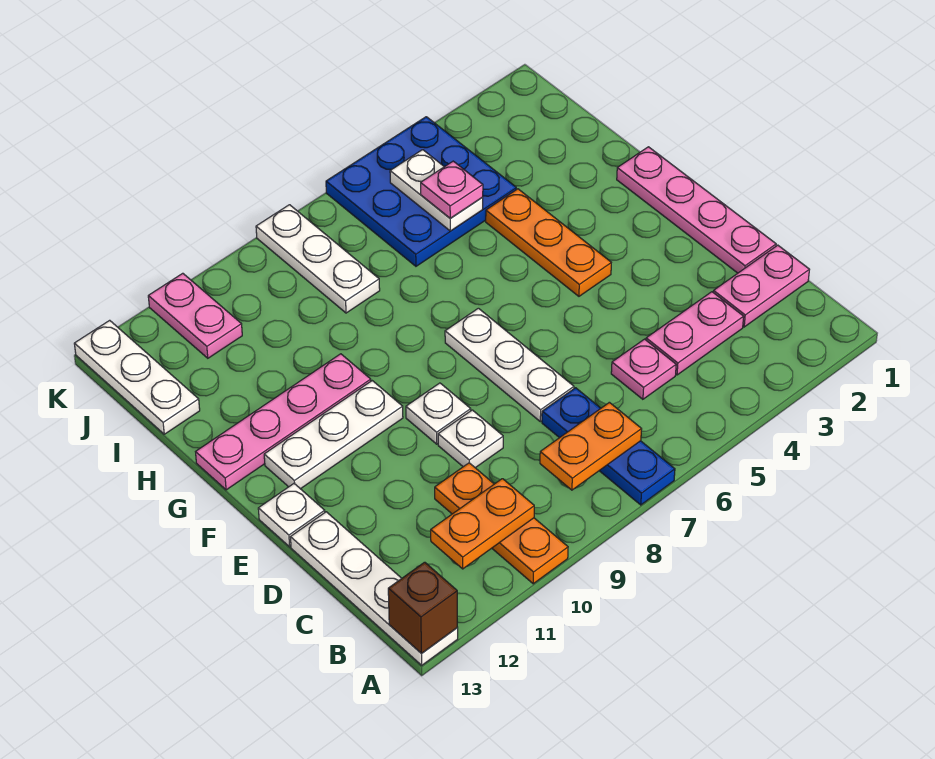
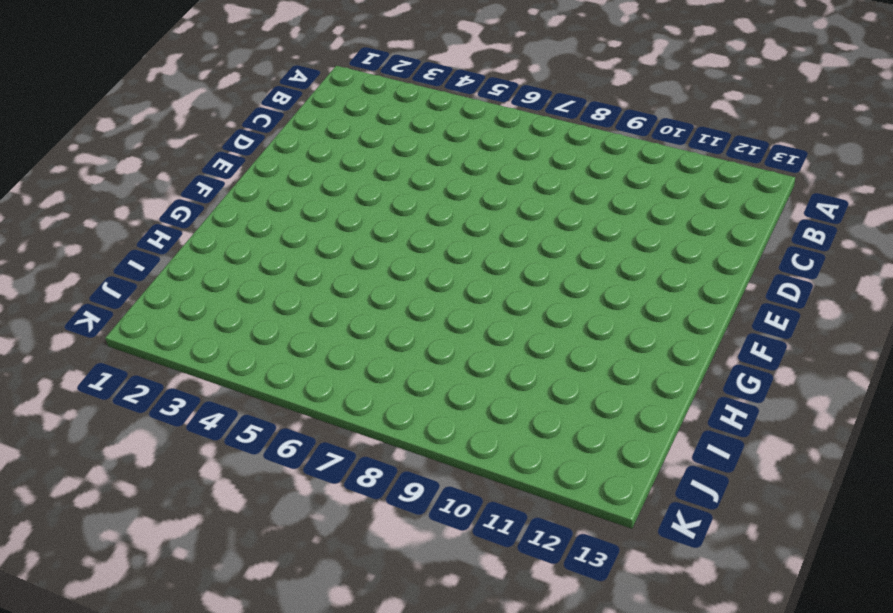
none -> blue plate A7:C7 level 1
none -> orange plate A10:C10 level 1
none -> white plate A13:D13 level 1

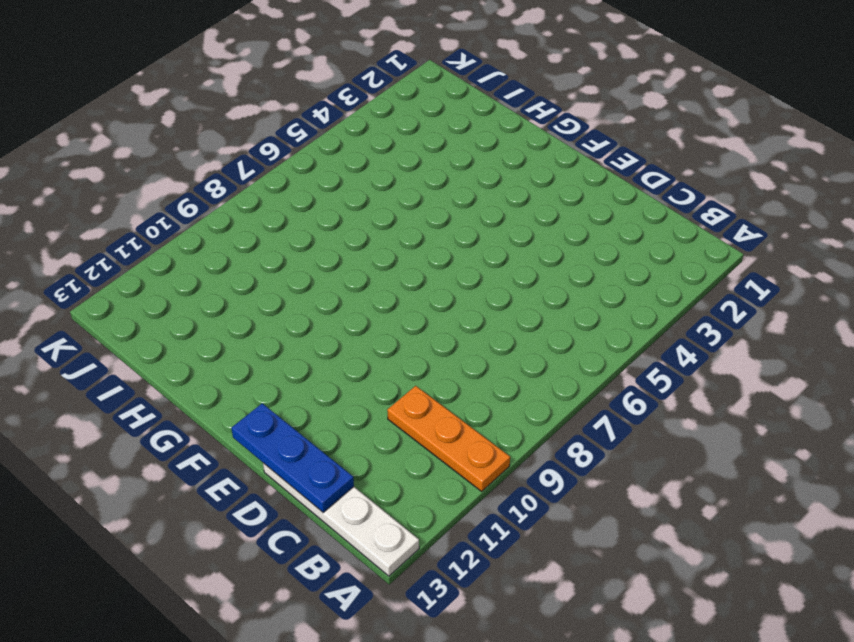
blue plate C13:E13 level 2 -> blue plate A7:C7 level 1
none -> pink plate C1:C2 level 1
none -> pink plate C3:C4 level 1
none -> pink plate C5 level 1

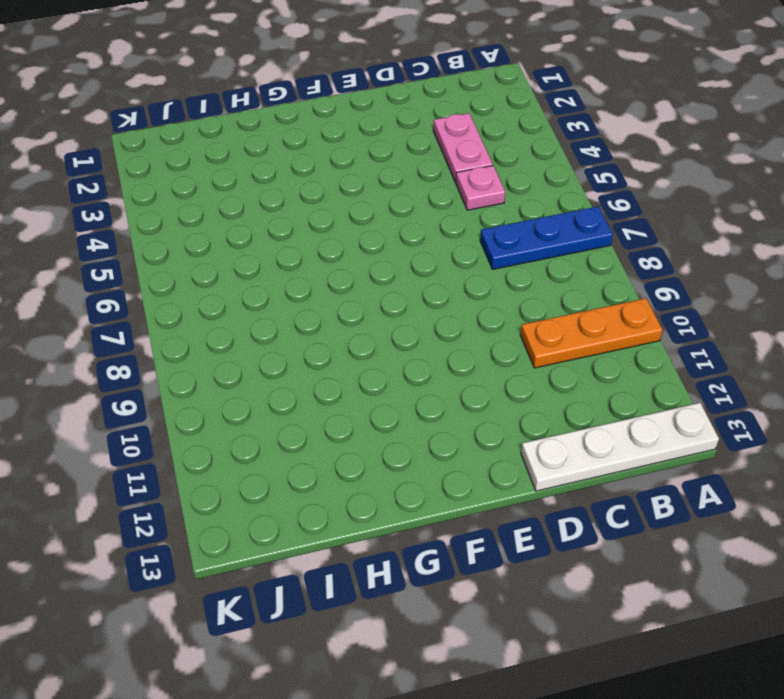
none -> pink plate C1:C2 level 1
none -> pink plate D1:G1 level 1
none -> white plate D7:F7 level 1

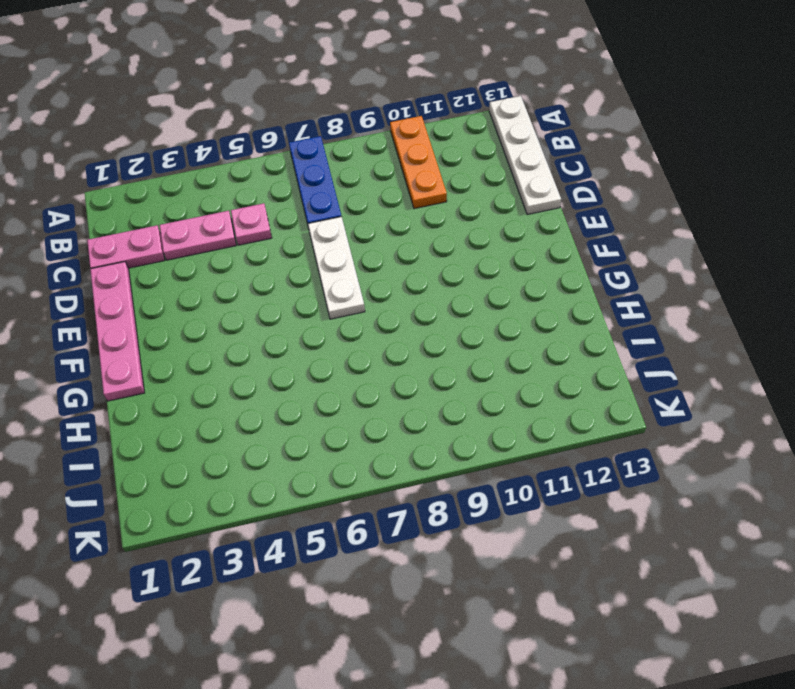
none -> white plate D9 level 1
none -> white plate E9 level 1
none -> white plate E13 level 1

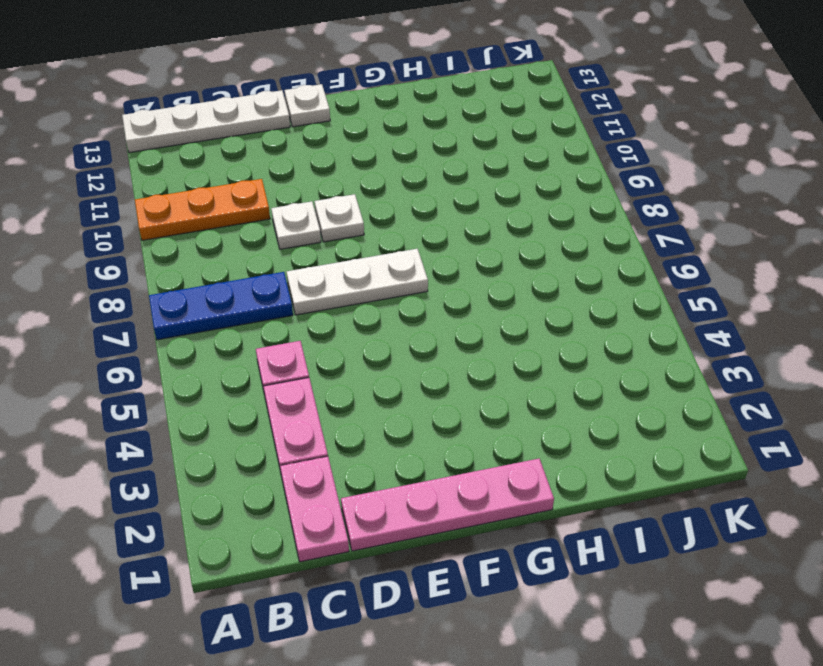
none -> orange plate F4:H4 level 1
none -> white plate F10:F12 level 1
none -> pink plate G10:G13 level 1

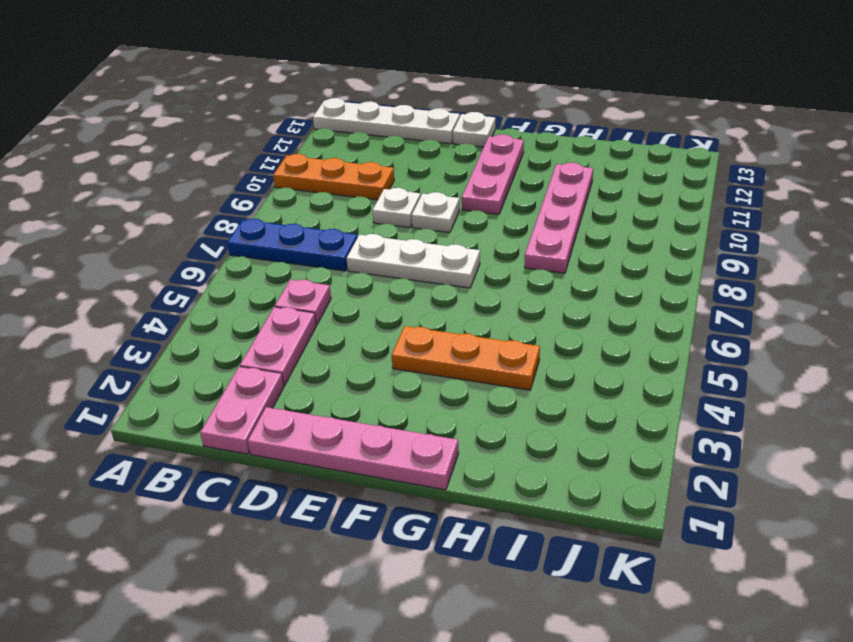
pink plate F10:F12 level 1 -> white plate F10:F12 level 1
pink plate H8:H11 level 1 -> pink plate G10:G13 level 1
none -> blue plate I4:K6 level 1
none -> white plate I8:K8 level 1
none -> white plate I13:K13 level 1

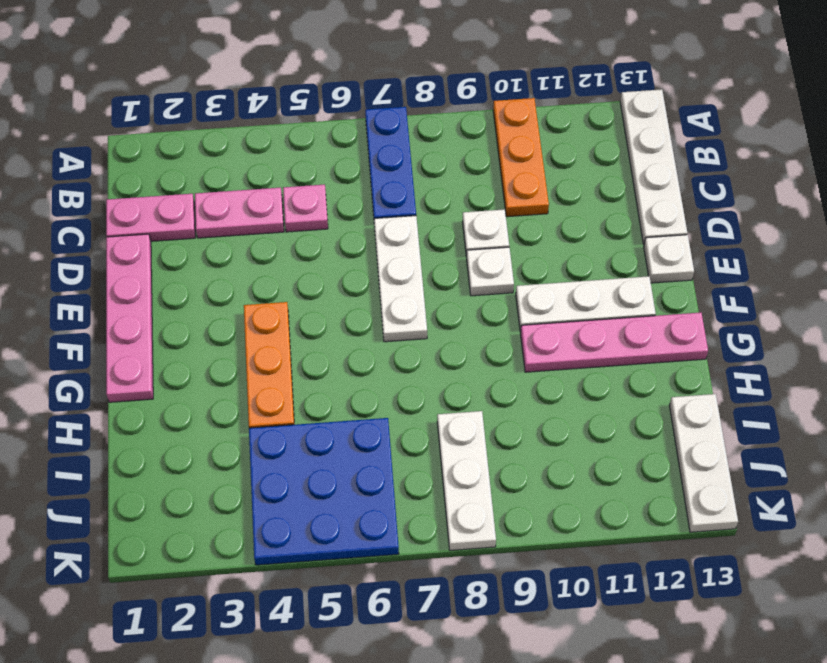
none -> pink plate J11:K11 level 1
none -> brown brick A13 level 2
none -> orange plate B7:B8 level 2

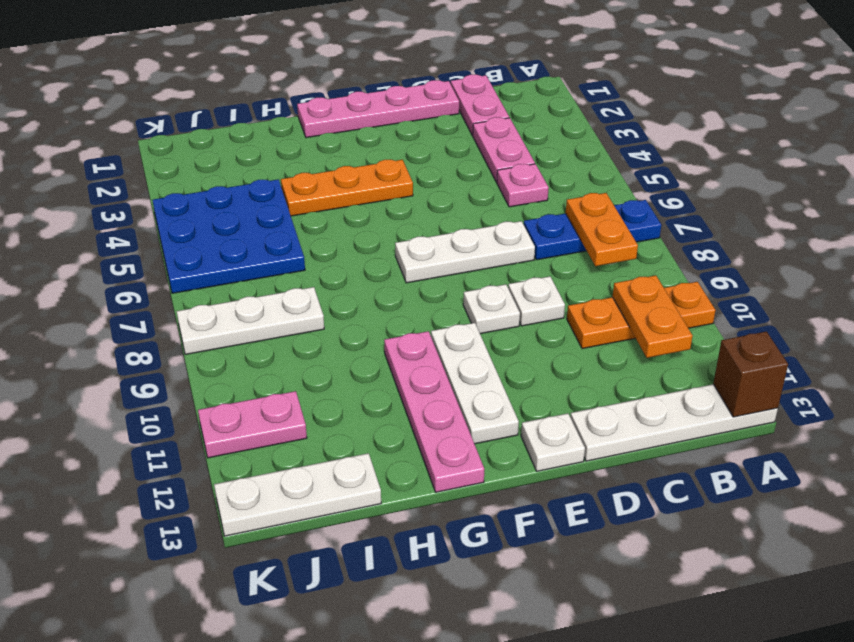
none -> white plate I5:J5 level 2
none -> pink plate I5 level 3

